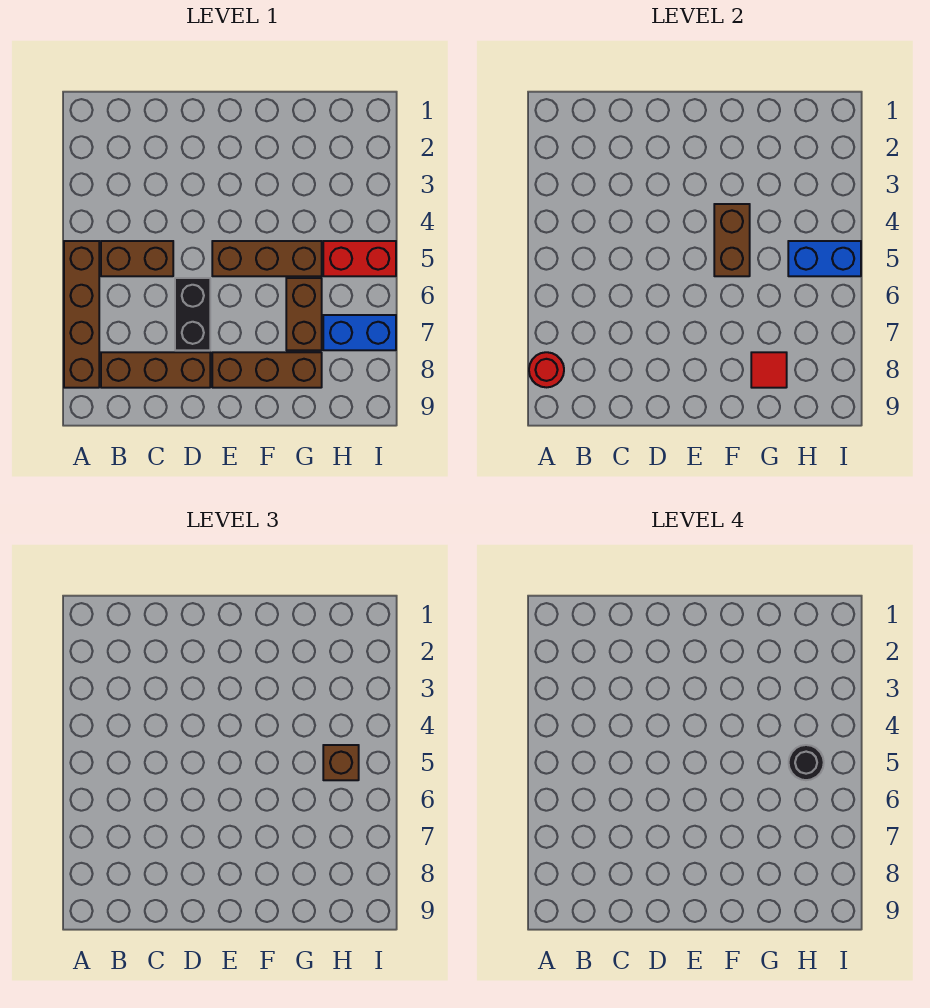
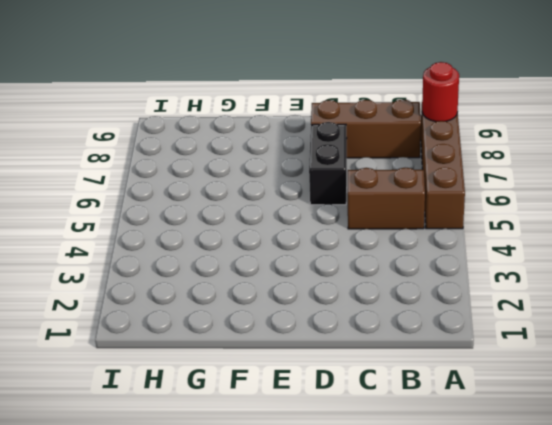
none -> brown brick E5:G5 level 1
none -> brown brick E8:G8 level 1
none -> brown brick G6:G7 level 1

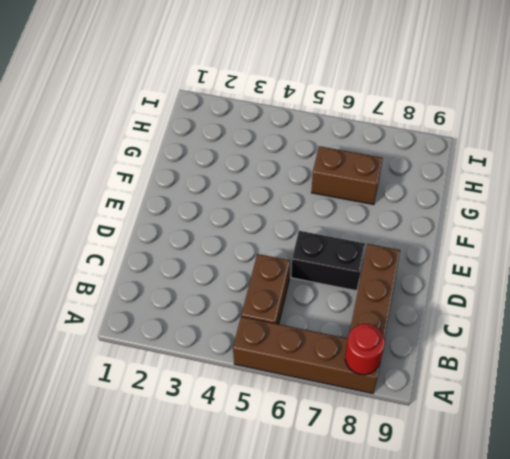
none -> brown brick E5:G5 level 1
none -> brown brick E8:G8 level 1
none -> red brick H5:I5 level 1

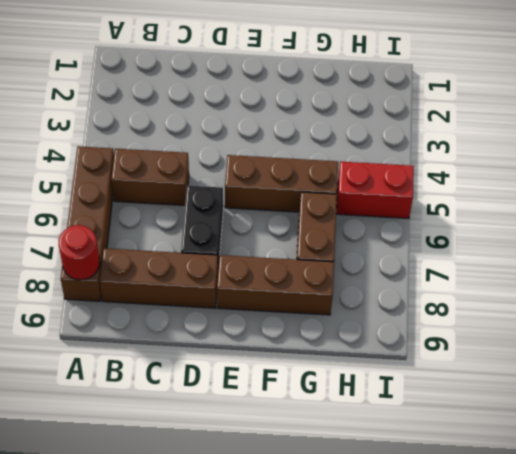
none -> blue brick H7:I7 level 1
none -> brown brick F4:F5 level 2
none -> red tile G8 level 2

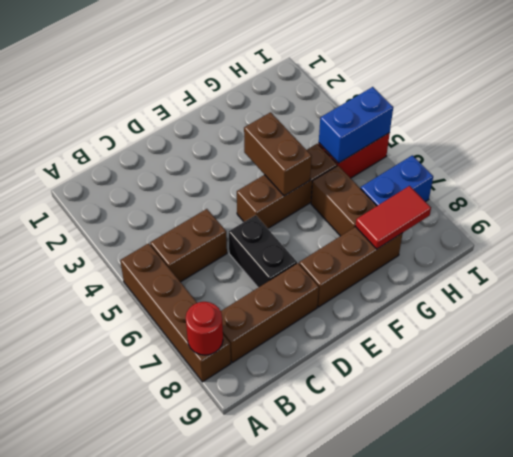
red tile G8:H8 level 2 -> red tile G8 level 2
none -> brown brick H5 level 3
none -> black round brick H5 level 4

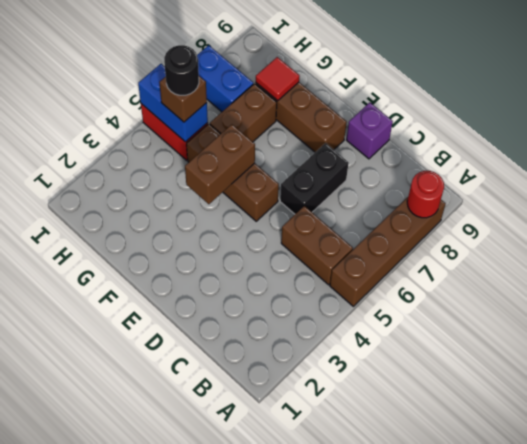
purple brick D9 level 1 -> none
none -> brown brick B8:D8 level 1

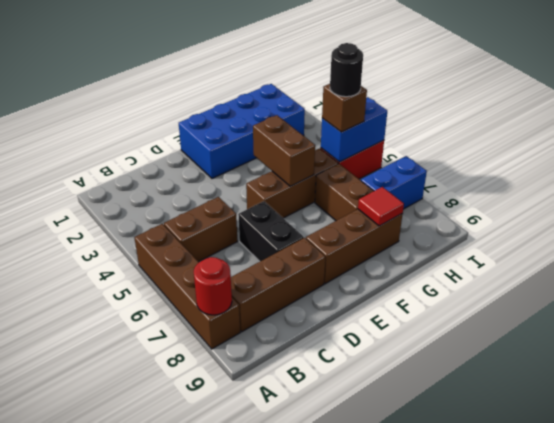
blue brick E1:H2 level 1 -> none

